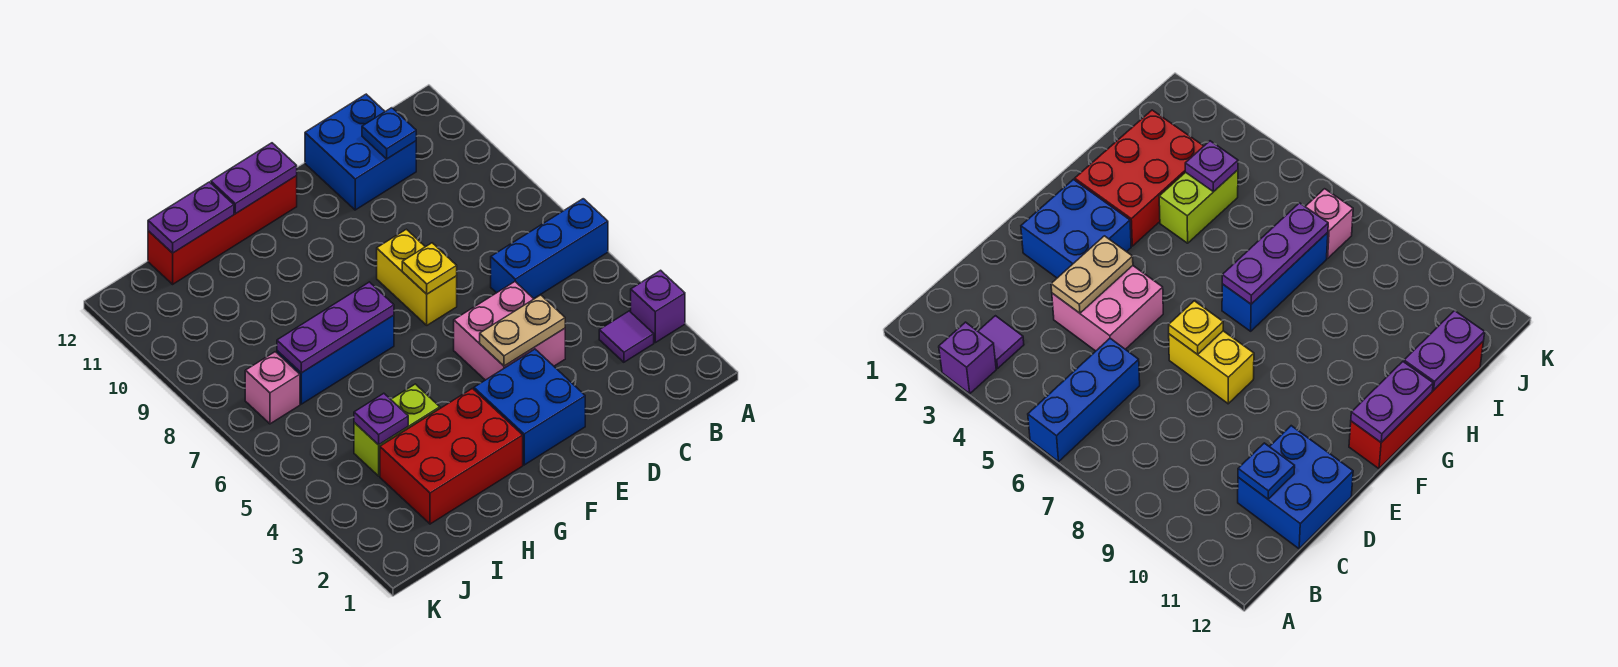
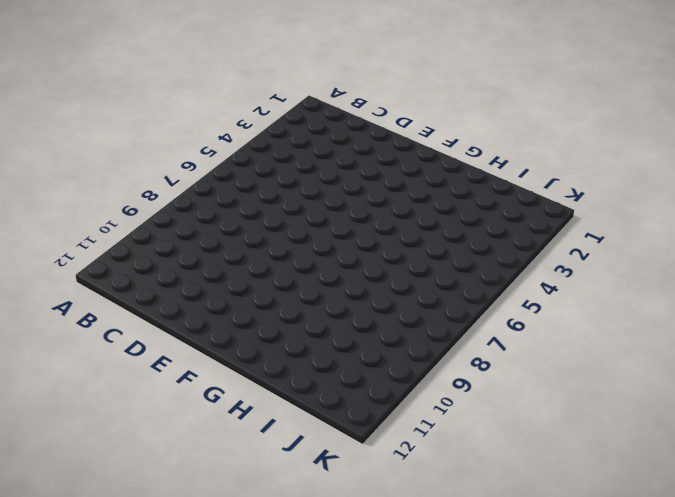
none -> purple brick A3 level 1
none -> blue brick A6:C6 level 1
none -> purple tile B3 level 1

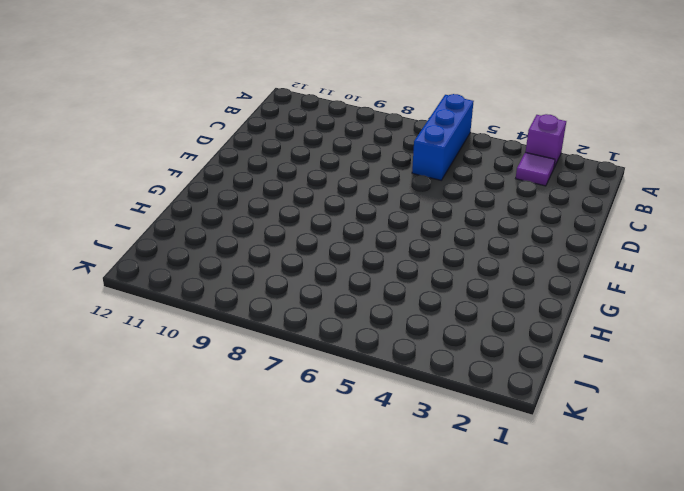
none -> blue brick C11:D12 level 1
none -> pink brick D4:E5 level 1
none -> blue brick E2:F3 level 1

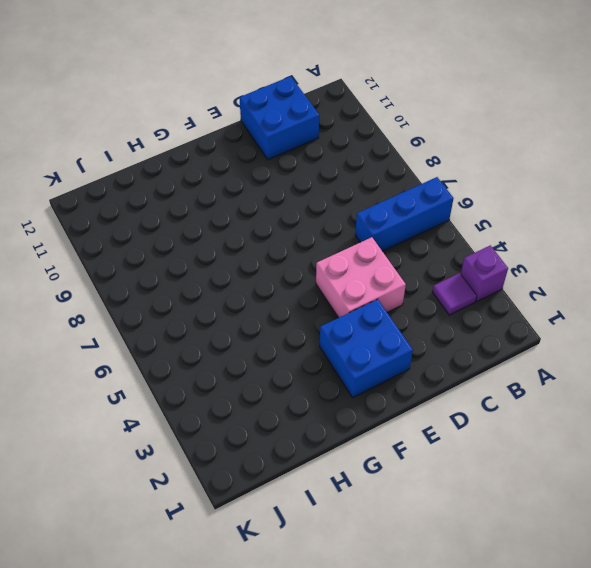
none -> yellow brick E7:E8 level 1
none -> red brick F12:I12 level 1
none -> red brick G2:I3 level 1

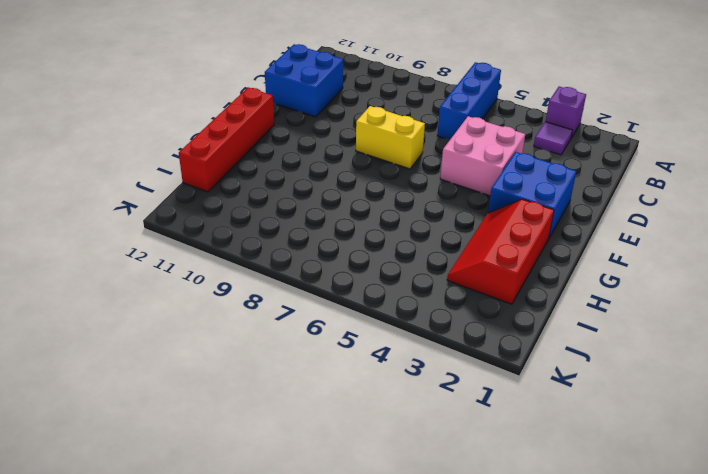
red slope G2:I3 level 1 top 2 -> red brick G2:I3 level 1
none -> blue brick G7:I7 level 1
none -> lime brick H4:I4 level 1
none -> pink brick J7 level 1

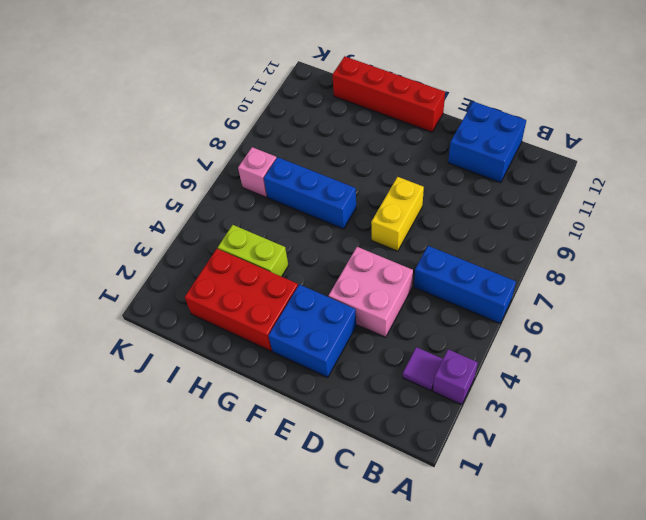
none -> blue plate C11 level 2
none -> tan plate D4:E4 level 2
none -> yellow plate E7 level 2

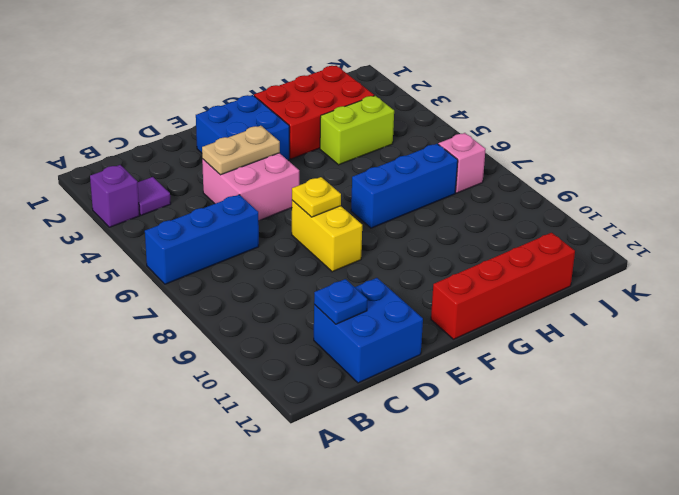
none -> purple plate F12:G12 level 2
none -> purple plate G7:I7 level 2
none -> purple plate H12:I12 level 2

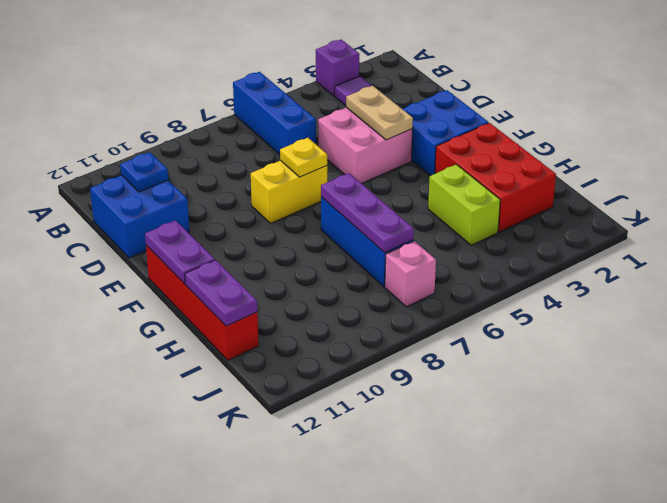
none -> purple plate I4 level 2

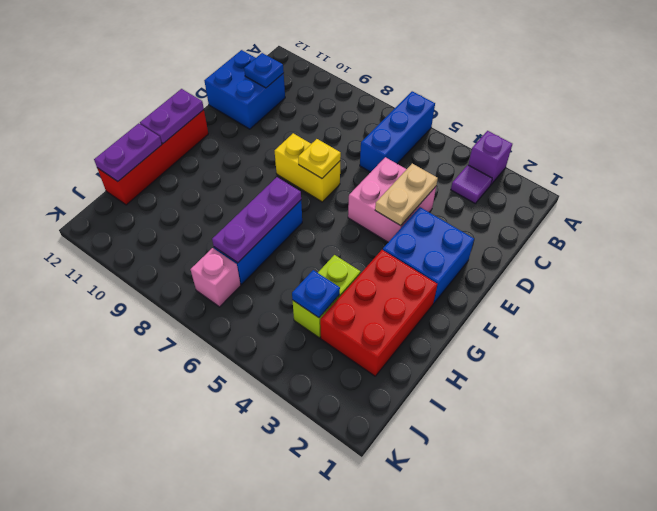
blue plate I4 level 2 -> purple plate I4 level 2

